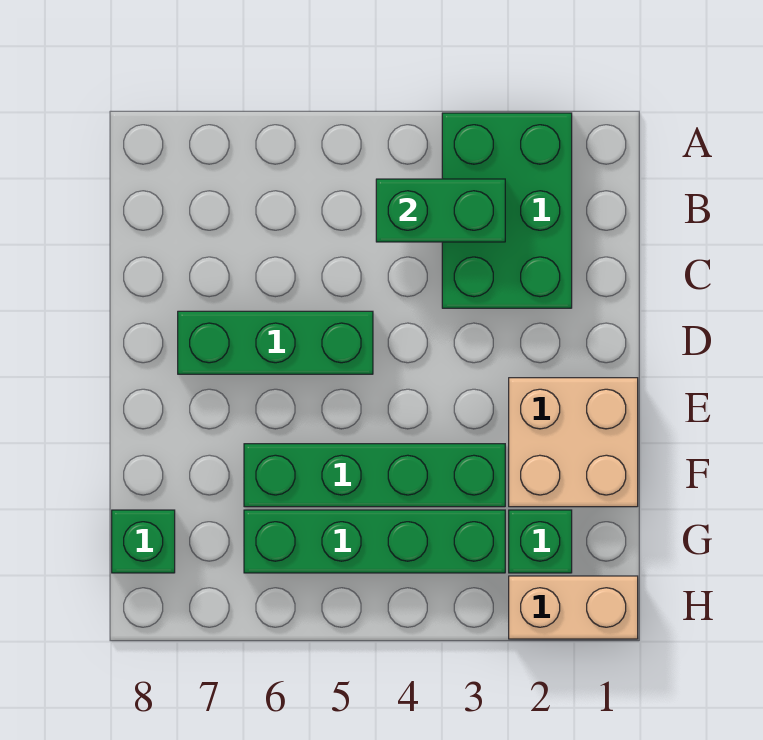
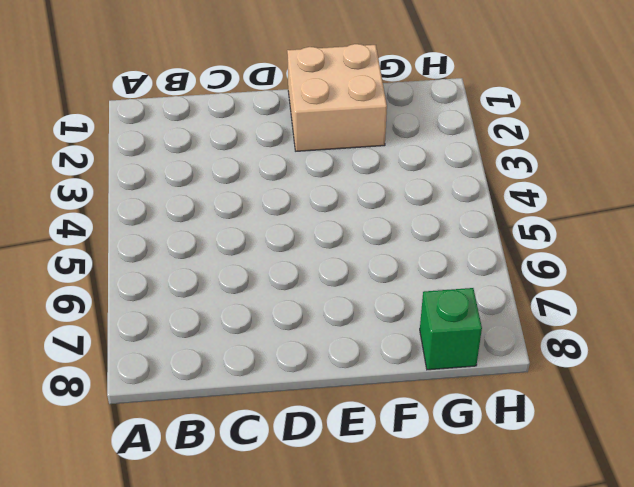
none -> green brick A2:C3 level 1
none -> green brick D5:D7 level 1

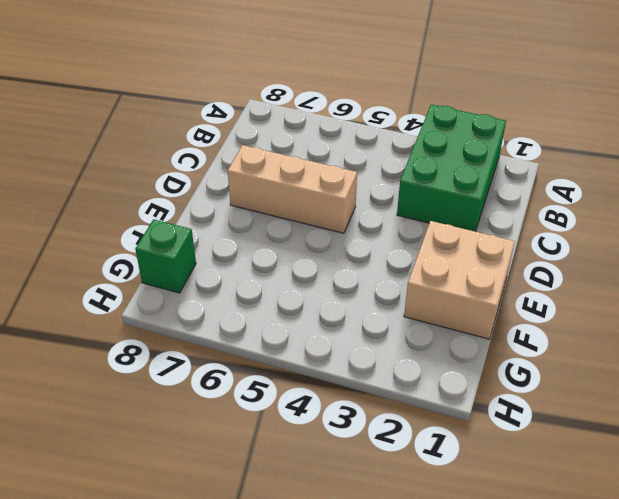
tan brick D5:D7 level 1 -> green brick D5:D7 level 1
none -> green brick F3:F6 level 1
none -> green brick G2 level 1

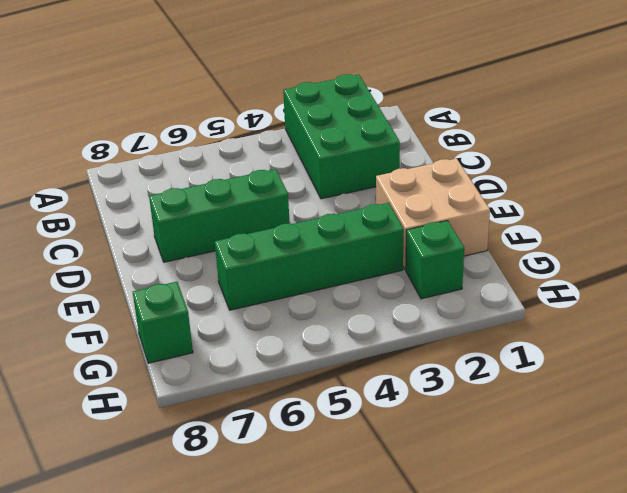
none -> green brick G3:G6 level 1
none -> tan brick H1:H2 level 1

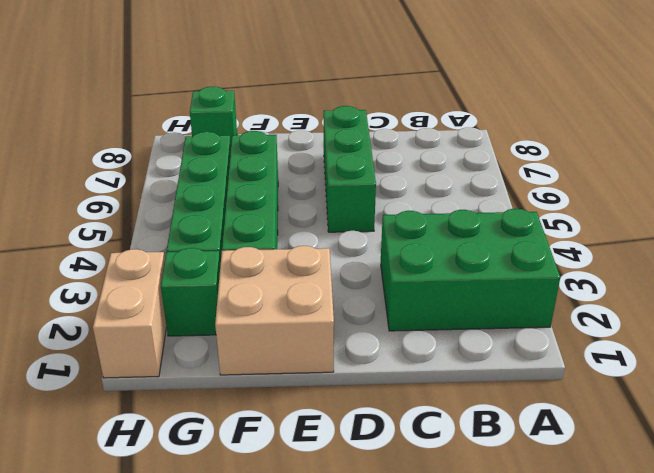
none -> green brick B3:B4 level 2

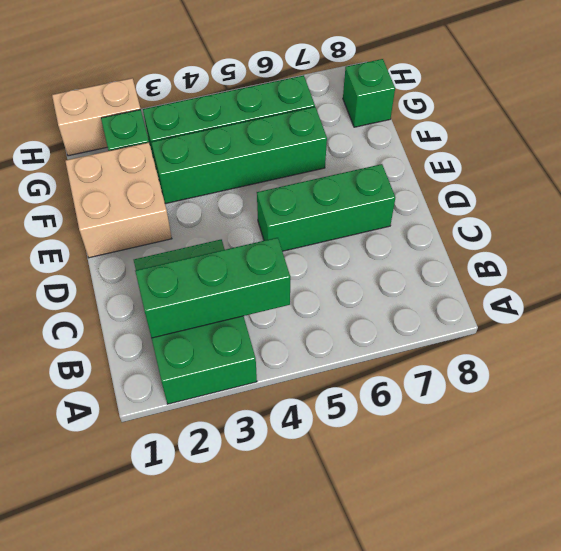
green brick B2:B4 level 2 -> green brick B3:B4 level 2

